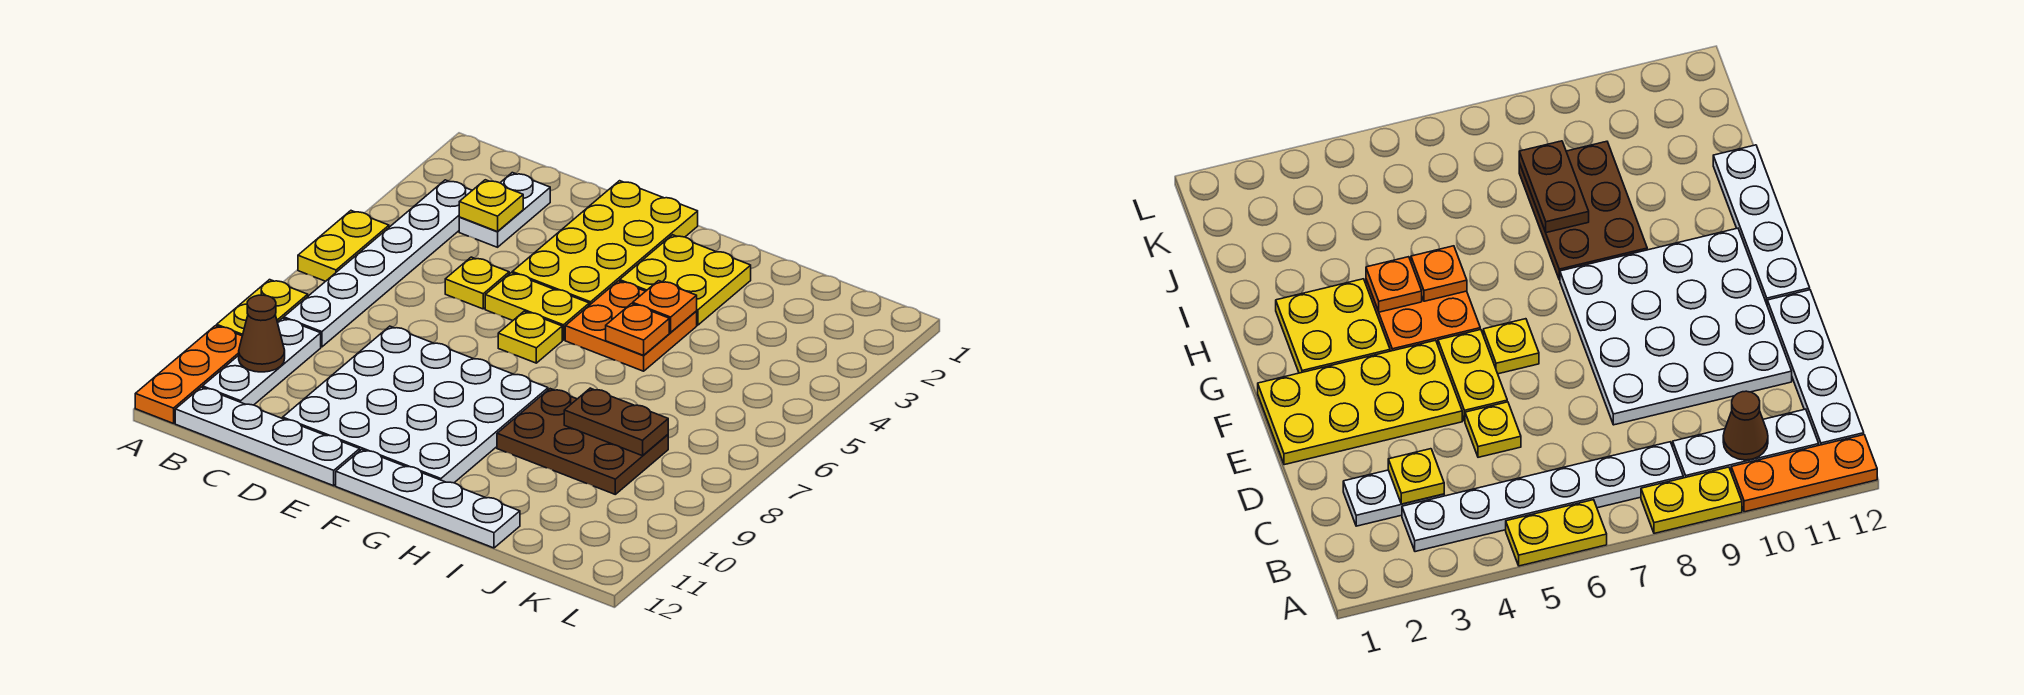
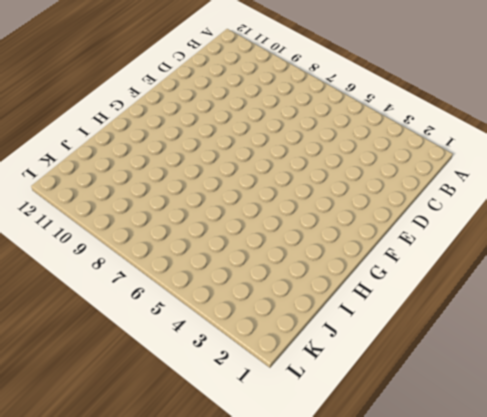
none -> yellow plate A5:A6 level 1
none -> yellow plate A8:A9 level 1
none -> orange plate A10:A12 level 1

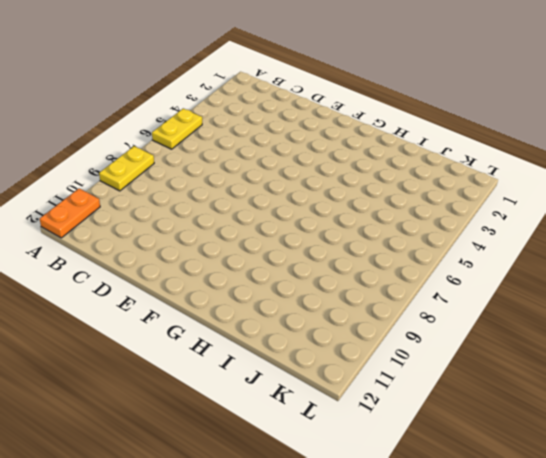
orange plate A11:A12 level 1 -> orange plate A10:A12 level 1
none -> white plate B3:B8 level 1
none -> white plate B9:B11 level 1
none -> white plate B12:E12 level 1

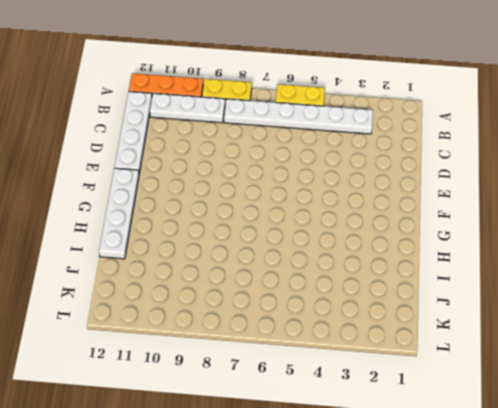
none -> white plate C2:C3 level 1
none -> yellow plate D5 level 1
none -> white plate D8:G11 level 1

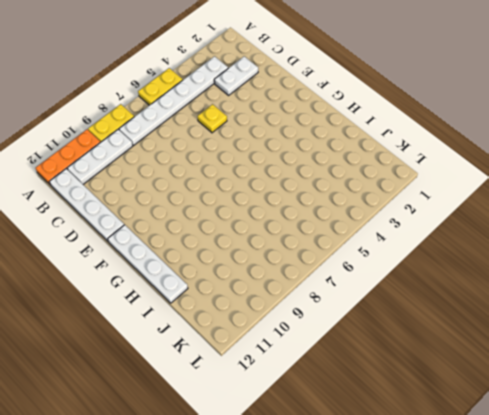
none -> white plate D8:G11 level 1
none -> yellow plate E1:F4 level 1
none -> yellow plate E5:F5 level 1

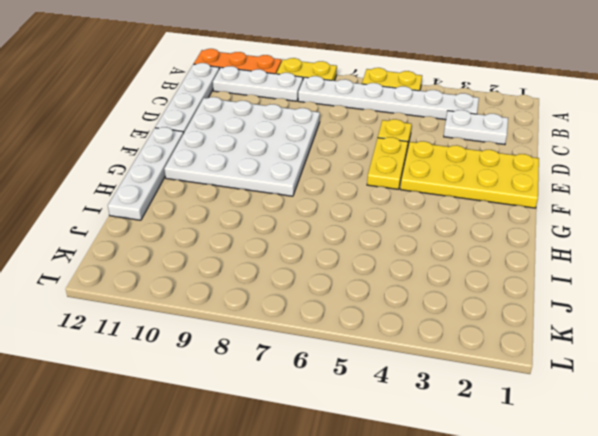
none -> yellow plate F6 level 1
none -> yellow plate G2:H3 level 1
none -> orange plate G4:H5 level 1

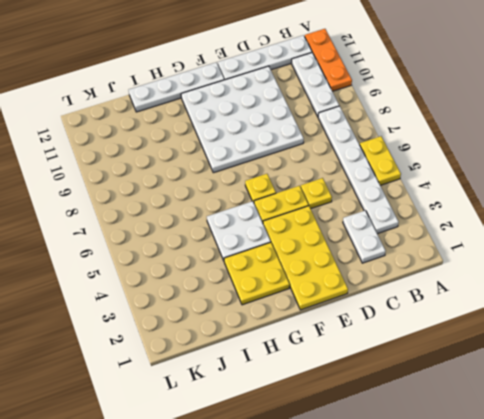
white plate G4:H5 level 1 -> orange plate G4:H5 level 1
none -> yellow plate A8:A9 level 1
none -> brown plate H8:J9 level 1
none -> brown cone B10 level 2

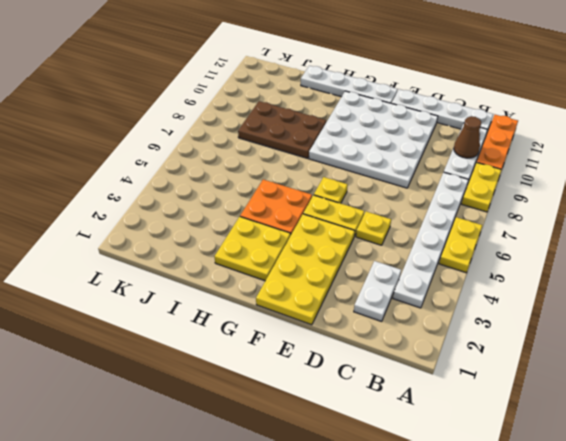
none -> yellow plate C3 level 2
none -> orange plate H4 level 2
none -> orange plate H5 level 2

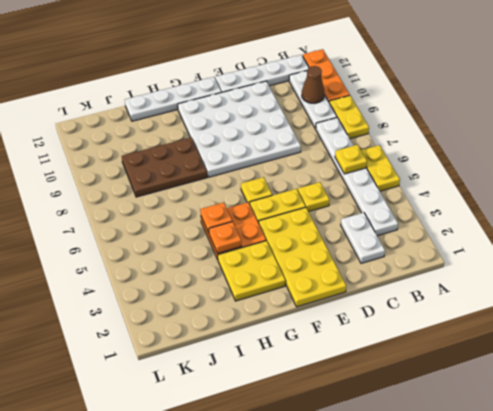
yellow plate B6 level 2 -> yellow plate C3 level 2
none -> brown plate I8:J8 level 2

